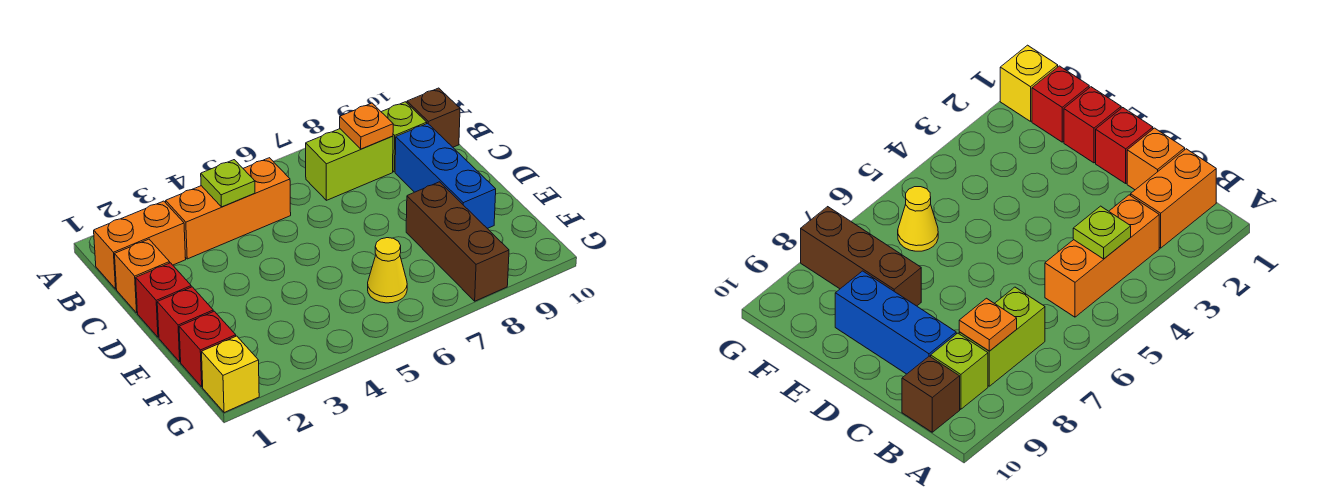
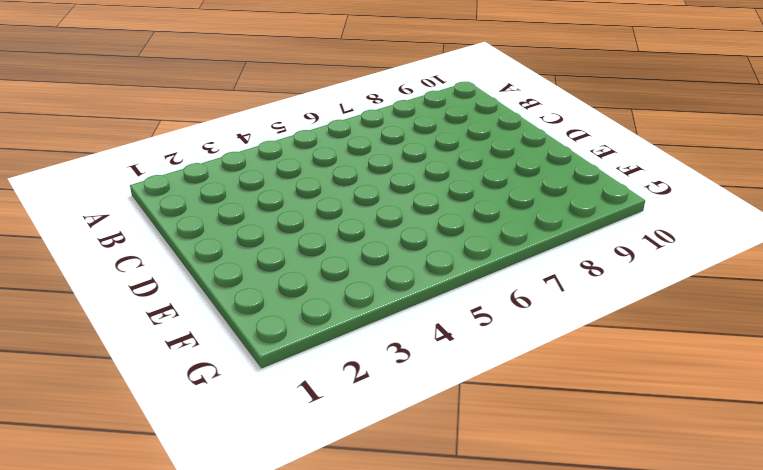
none -> orange brick B1:B2 level 1
none -> orange brick B3:B5 level 1
none -> lime brick B7:B8 level 1

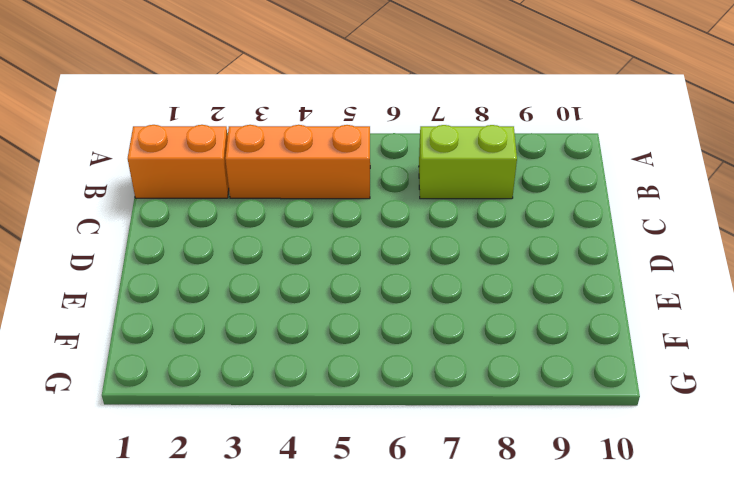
none -> lime brick B9 level 1
none -> brown brick B10 level 1
none -> orange brick C1 level 1

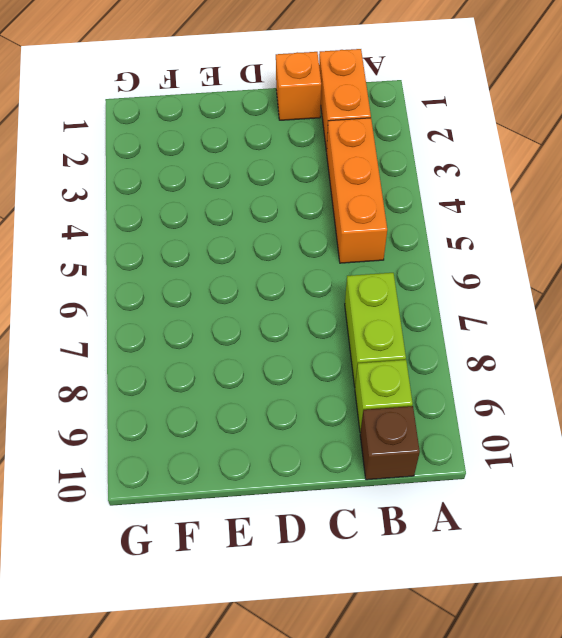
none -> blue brick C9:E9 level 1
none -> red brick D1 level 1
none -> red brick E1 level 1

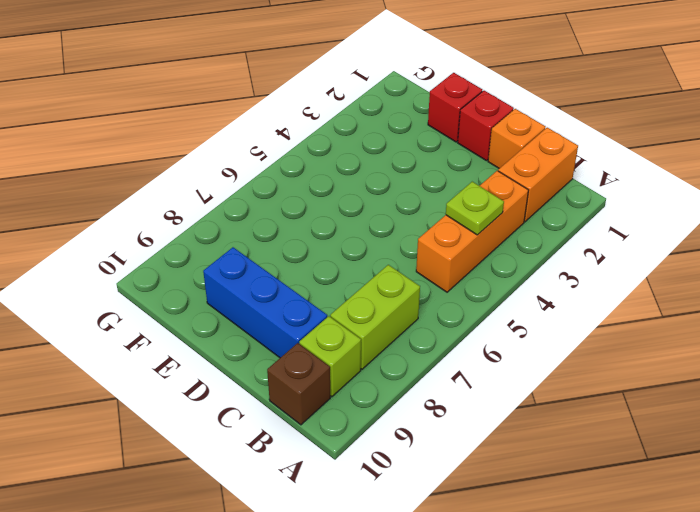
none -> brown brick E8:G8 level 1
none -> red brick F1 level 1
none -> yellow cone F6 level 1

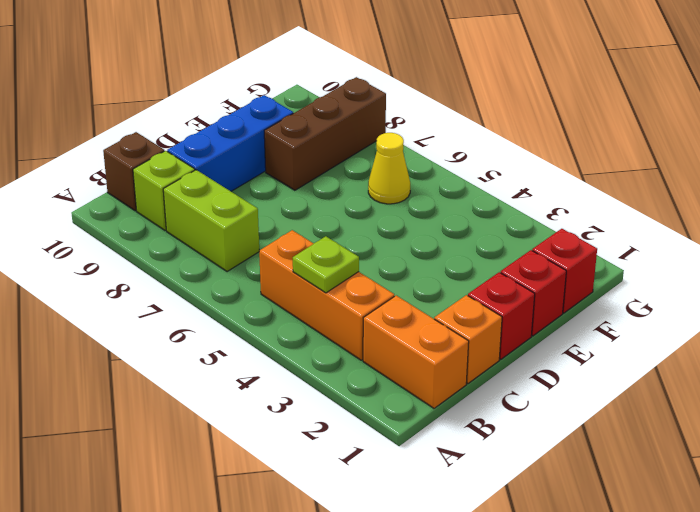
none -> yellow brick G1 level 1
none -> orange plate B8 level 2

